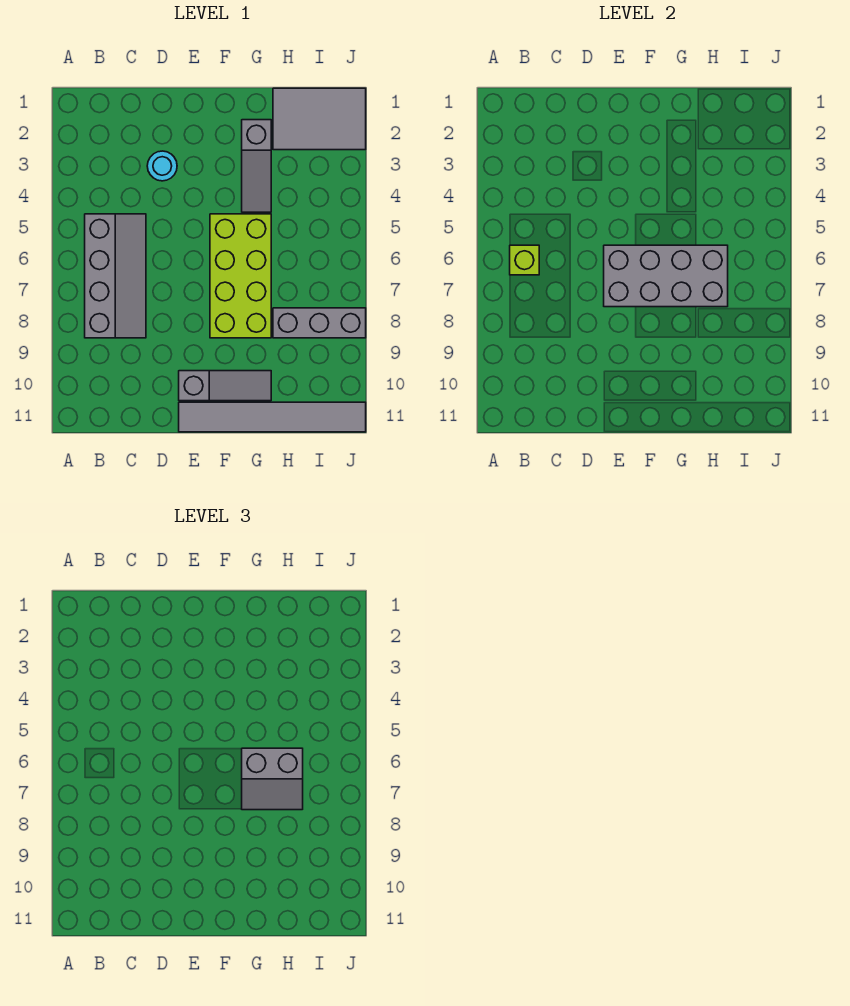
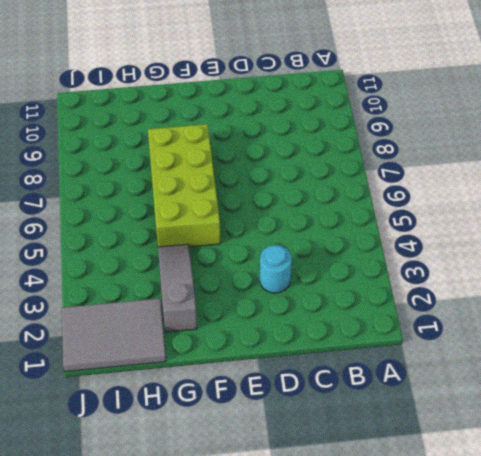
none -> grey slope B5:C8 level 1 top B
none -> grey slope E10:G10 level 1 top E

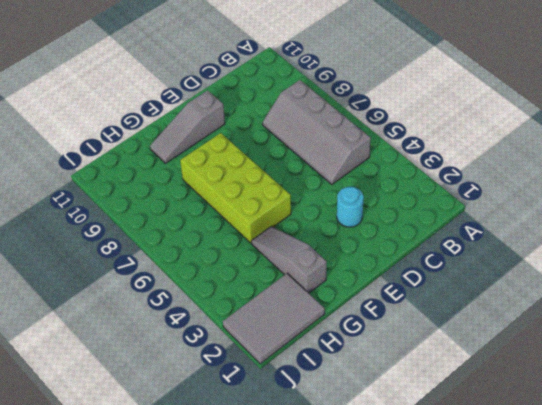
none -> grey tile E11:J11 level 1
none -> grey brick H8:J8 level 1

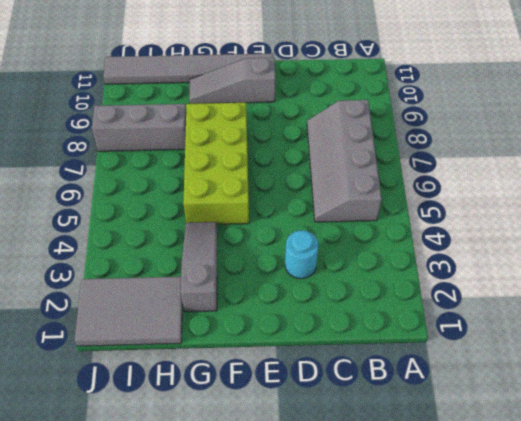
none -> lime brick B6 level 2
none -> grey brick E6:H7 level 2

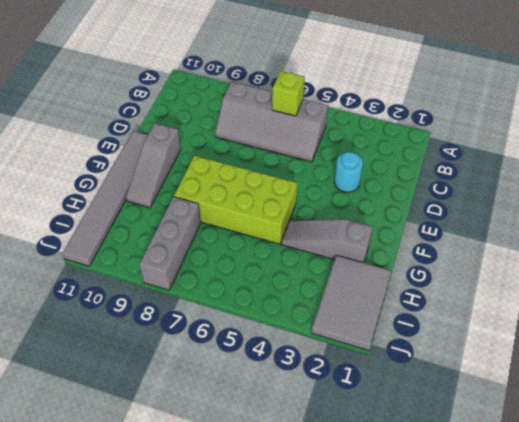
none -> grey brick E6:H7 level 2
none -> grey slope G6:H7 level 3 top 6

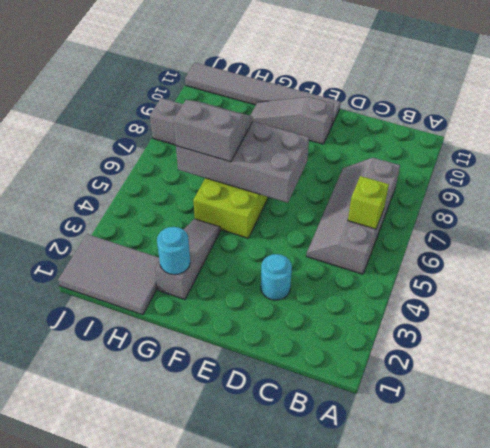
cyan round brick G2 level 2 -> none

